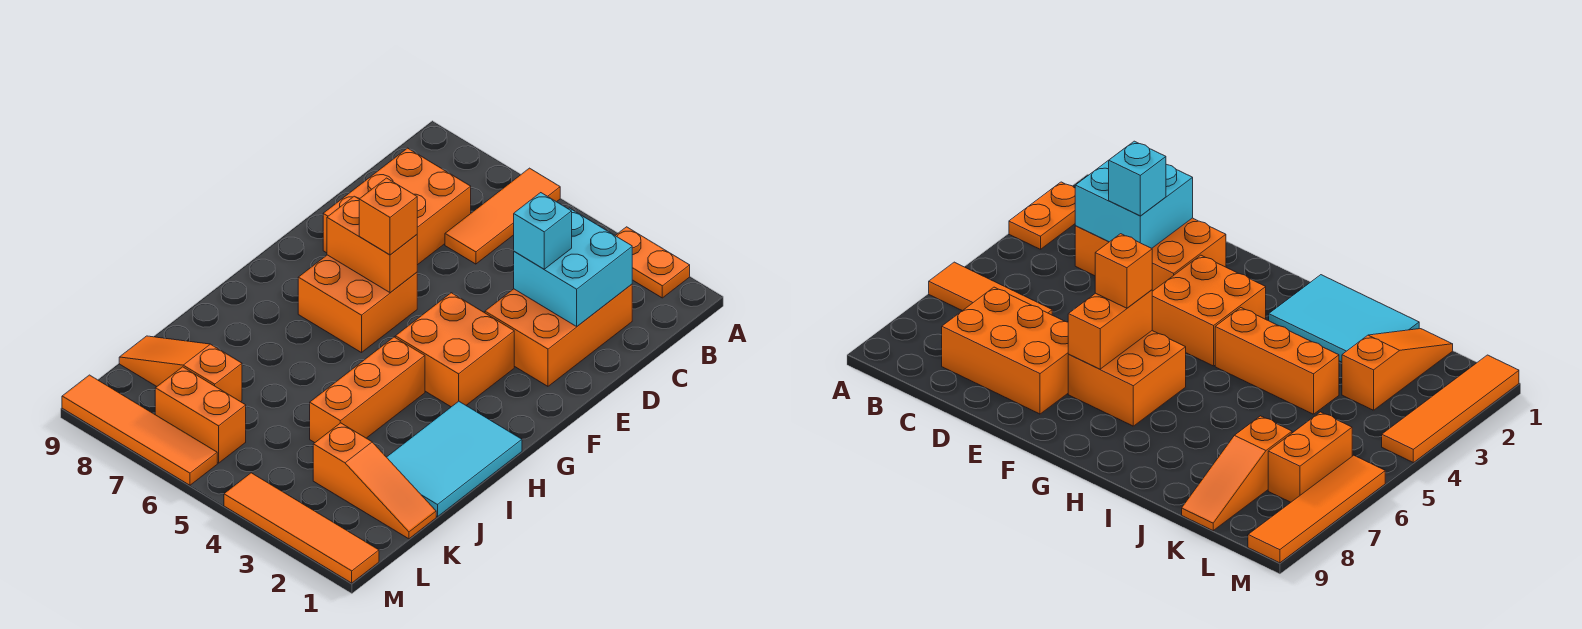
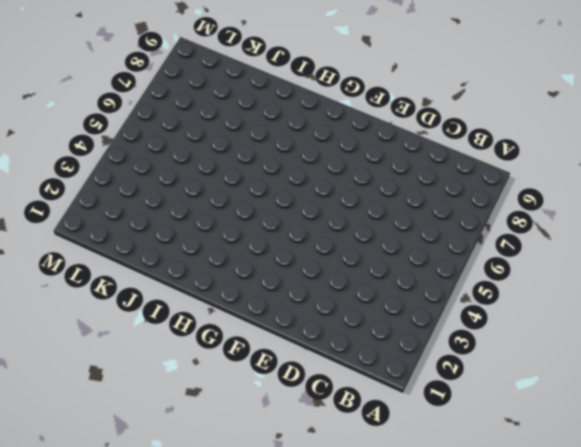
none -> orange plate A2:A3 level 1
none -> orange tile A6:C6 level 1
none -> orange brick C2:E3 level 1

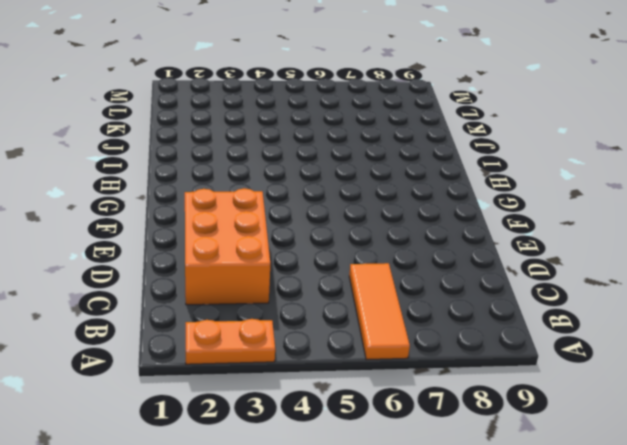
none -> orange brick C7:E8 level 1
none -> orange brick F3:G4 level 1
none -> orange brick F6:G7 level 1

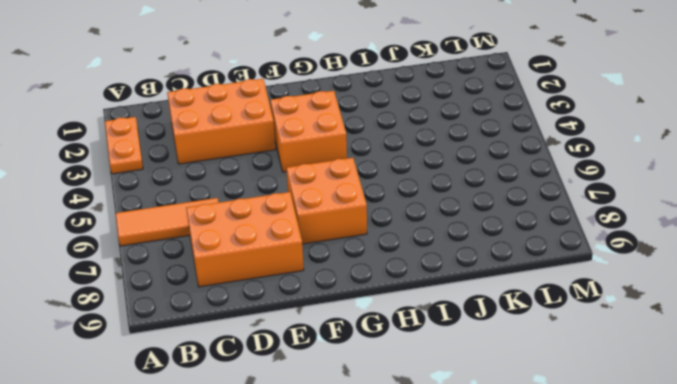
none -> cyan tile H1:J2 level 1
none -> orange brick H4:J4 level 1
none -> orange slope K1:K3 level 1 top 3

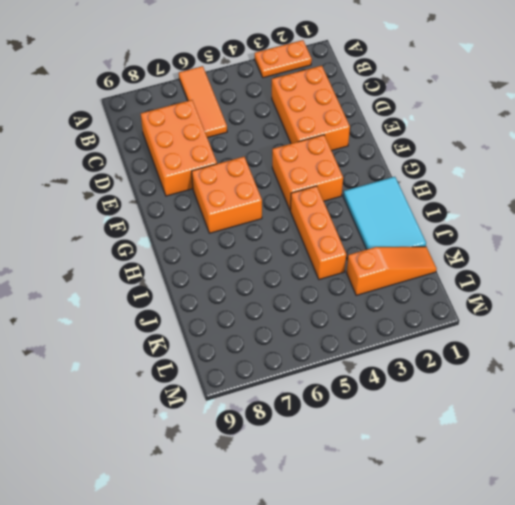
none -> orange slope K7:K9 level 1 top 7
none -> orange brick L6:L7 level 1
none -> orange tile M1:M4 level 1

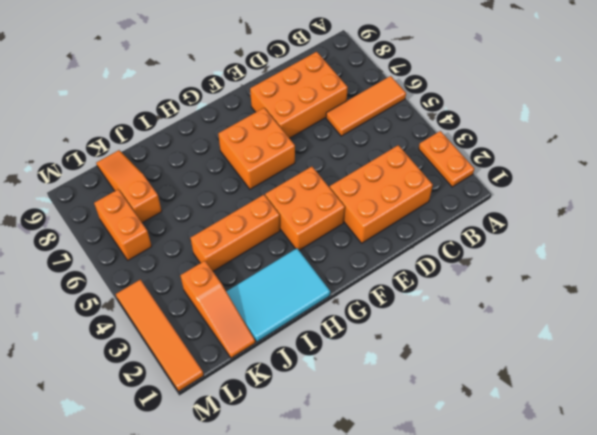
none -> orange tile M6:M9 level 1
none -> cyan brick C2:D3 level 2
none -> orange brick F6:F7 level 2

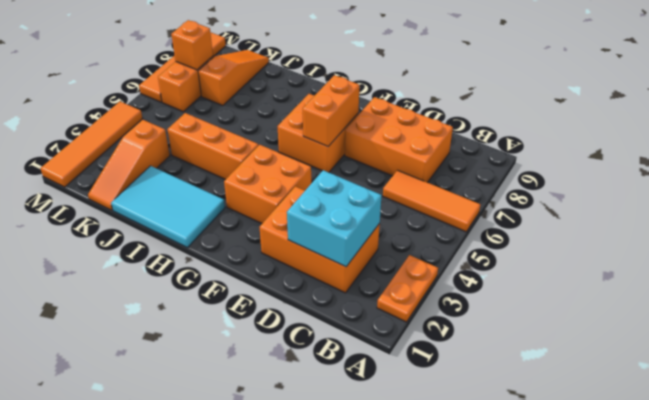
orange brick L7 level 2 -> orange brick F6 level 3
none -> cyan brick D3 level 3

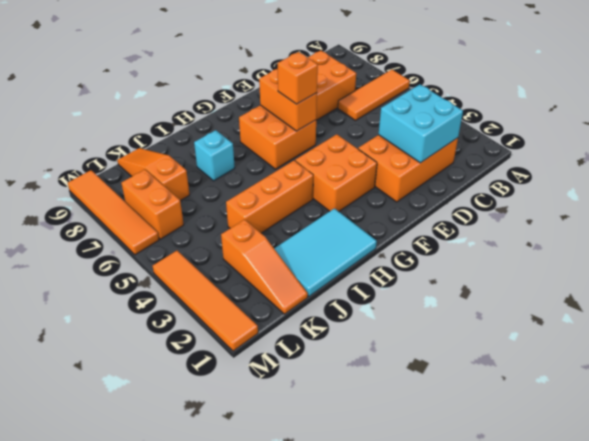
cyan brick I7 level 1 -> cyan brick D3 level 3
none -> orange plate A2:A3 level 1

